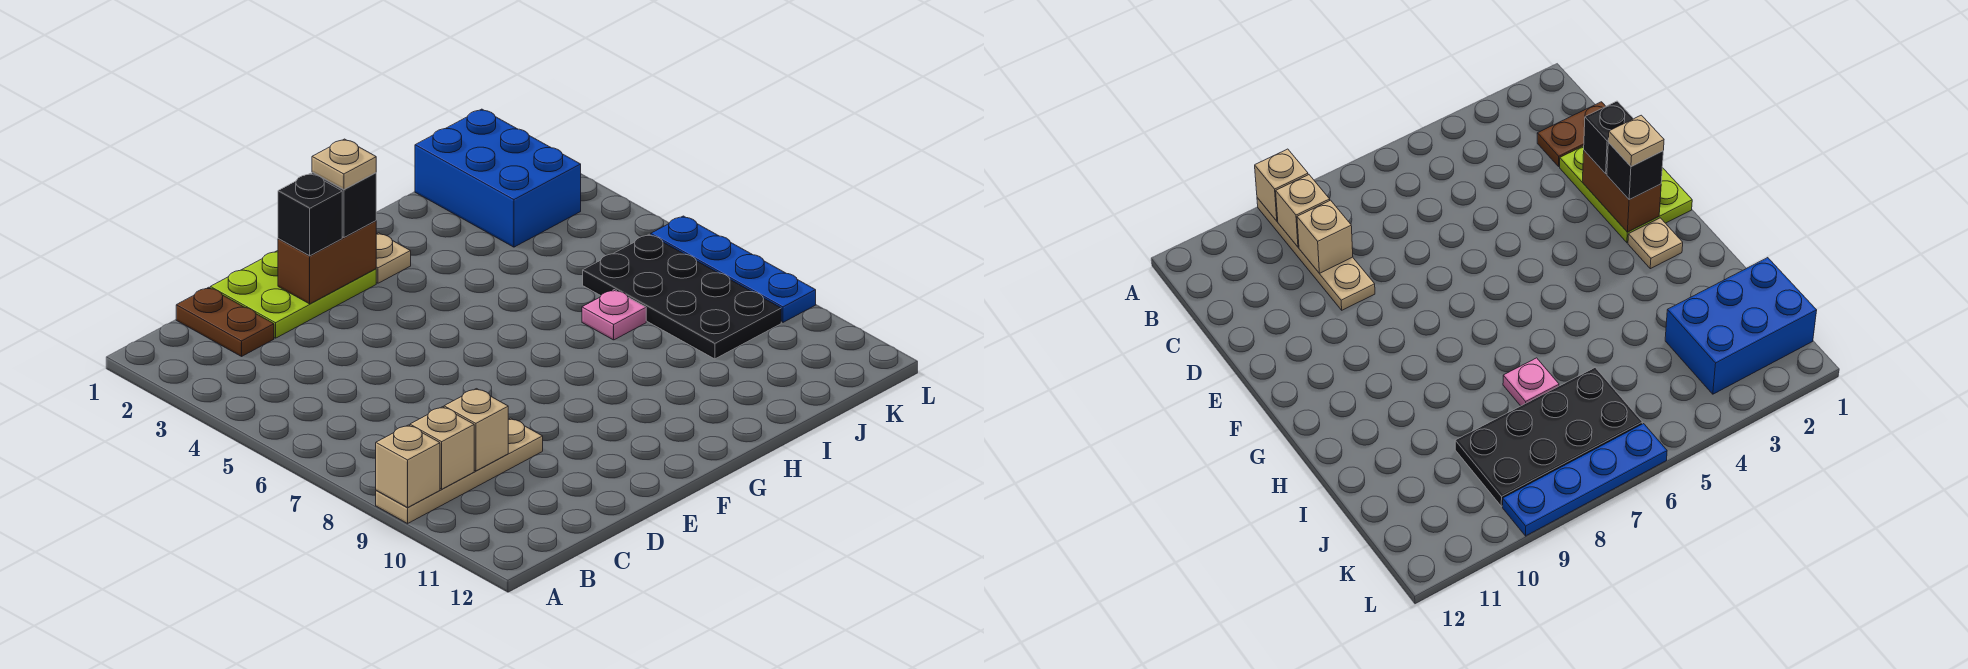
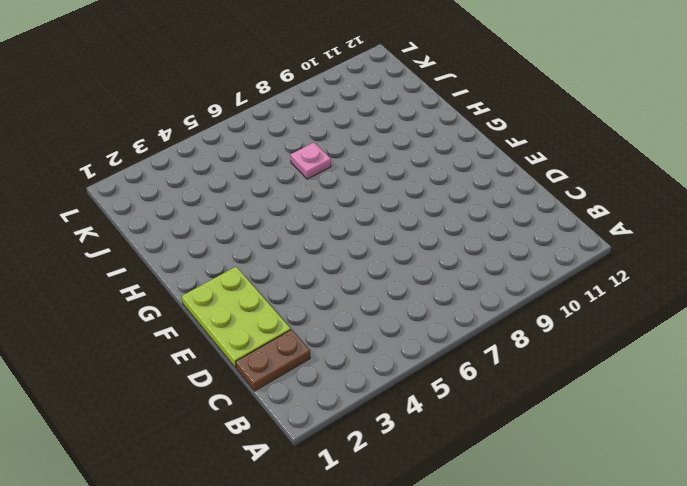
none -> tan plate A9:D9 level 1
none -> tan plate G2 level 1
none -> blue brick J1:K3 level 1

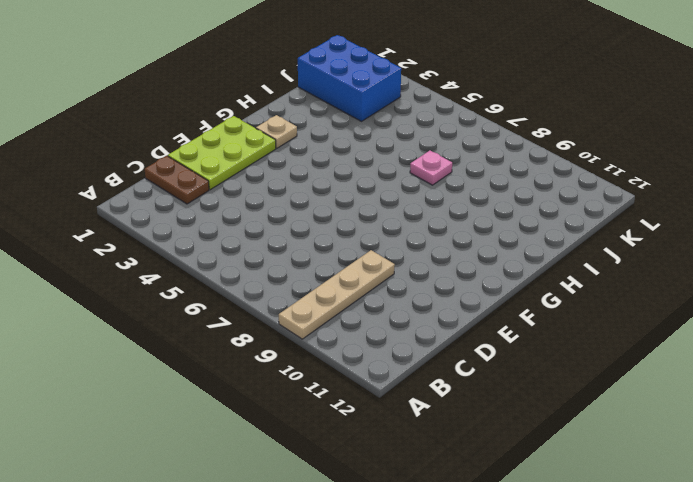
none -> black plate J6:K9 level 1
none -> blue plate L6:L9 level 1
none -> tan brick A9 level 2

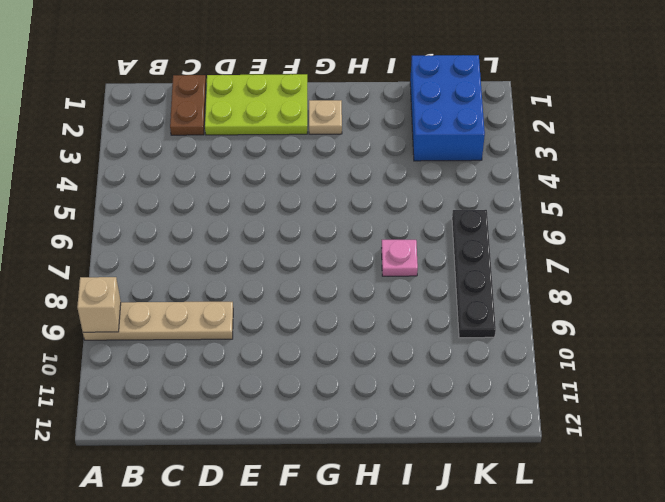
black plate K6:K9 level 1 -> black plate J6:K9 level 1
none -> blue plate L6:L9 level 1
none -> tan brick B9 level 2
none -> tan brick C9 level 2

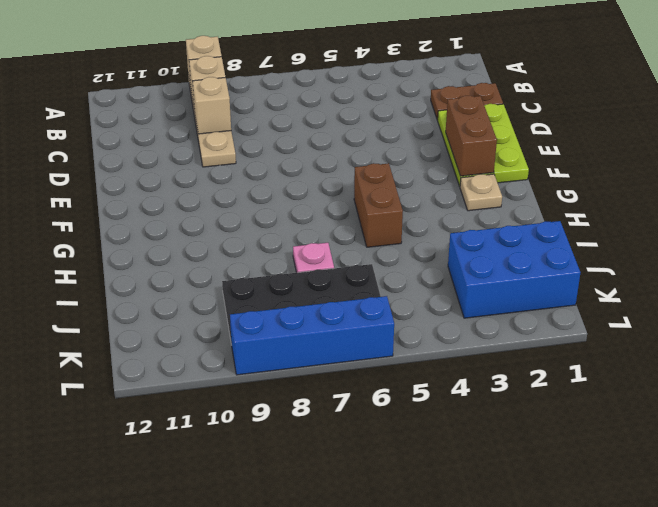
brown brick G5:H5 level 1 -> none
blue brick L6:L9 level 1 -> blue plate L6:L9 level 1
none -> black brick E2 level 3
none -> black brick F2 level 3
none -> tan plate F2 level 4

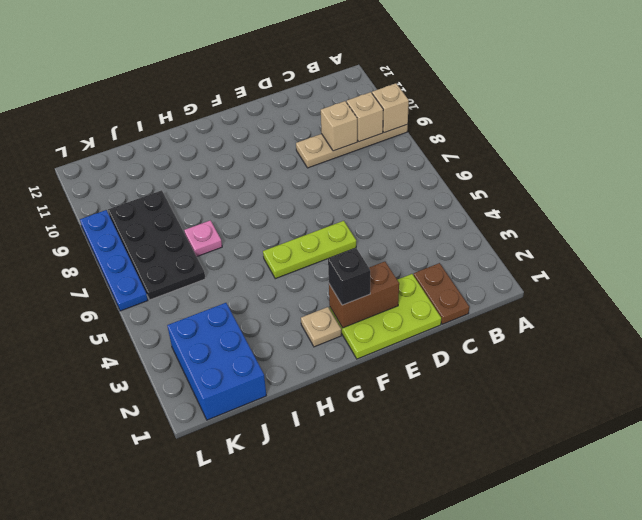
lime plate E5:G5 level 1 -> none
none -> black brick E2 level 3
none -> tan plate F2 level 4

